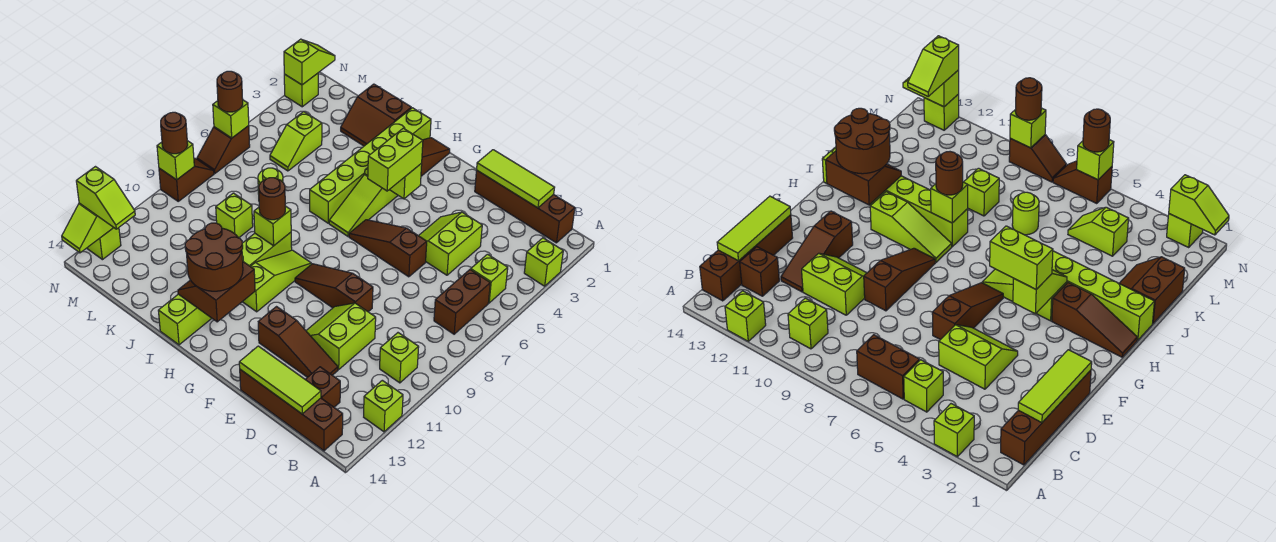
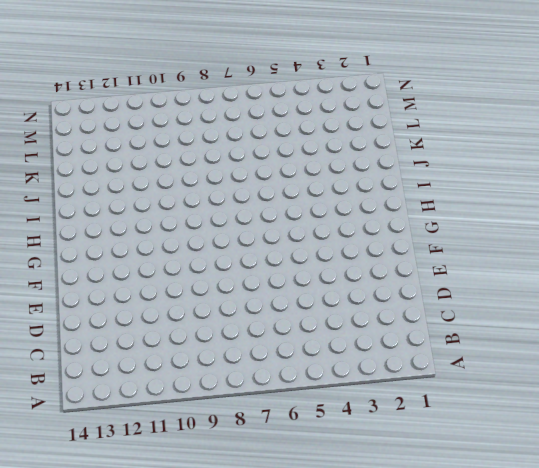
none -> lime brick A3 level 1
none -> lime brick A12 level 1
none -> brown brick B1:E1 level 1
none -> lime brick B5 level 1

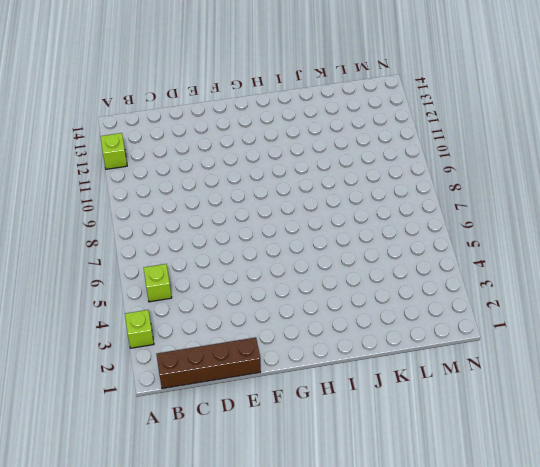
none -> brown brick B6:B7 level 1
none -> lime brick B10 level 1
none -> brown brick B14:E14 level 1
none -> brown brick C13 level 1

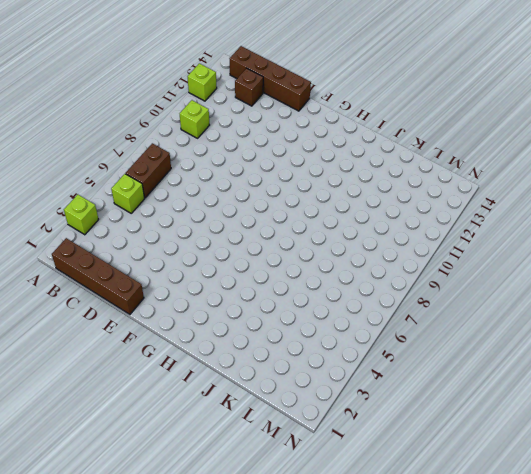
none -> lime slope D4:E5 level 1 top D
none -> lime slope D10:E11 level 1 top D
none -> brown slope D12:F12 level 1 top F
none -> brown slope E6:G6 level 1 top E

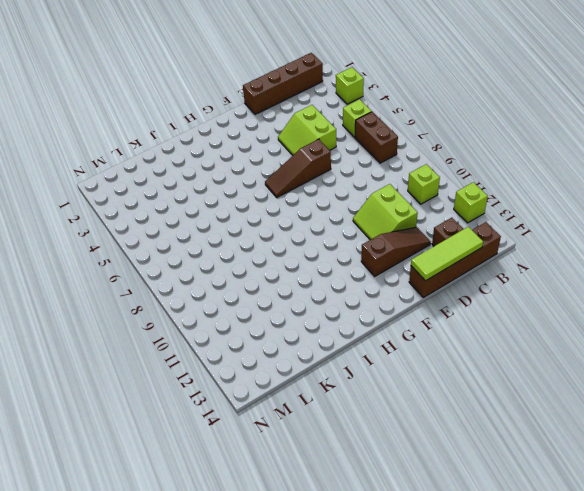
none -> brown slope E9:G9 level 1 top E
none -> brown slope H1:H3 level 1 top 3
none -> lime slope H4:H6 level 1 top 4
none -> lime slope H9:H11 level 1 top 11

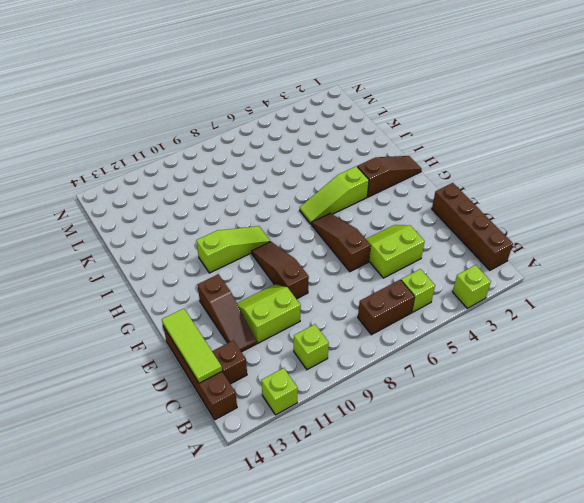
none -> lime brick I1:I6 level 1
none -> lime brick I9:I14 level 1
none -> brown slope J1:K2 level 1 top 1
none -> lime round brick K7 level 1

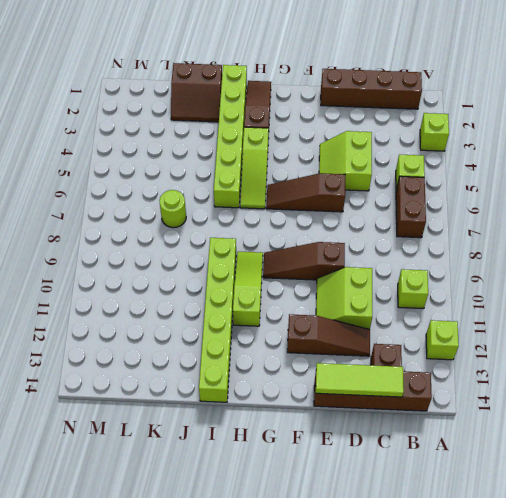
none -> lime brick K9 level 1
none -> lime slope L4:L5 level 1 top 4
none -> lime brick N2 level 1
none -> brown slope N6:N7 level 1 top 6

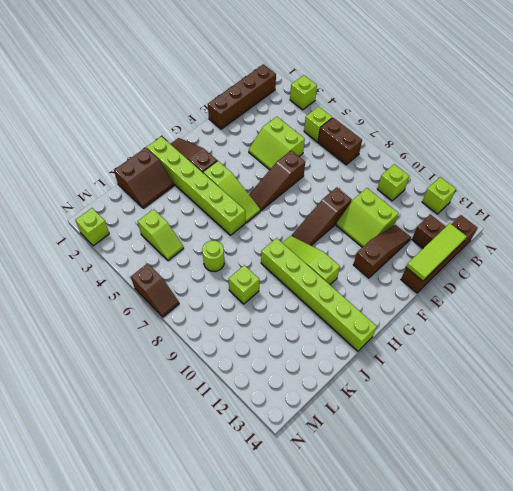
none -> brown slope N8:N9 level 1 top 9
none -> lime brick N13 level 1
none -> lime tile C1:E1 level 2
none -> lime slope G4:H4 level 2 top G

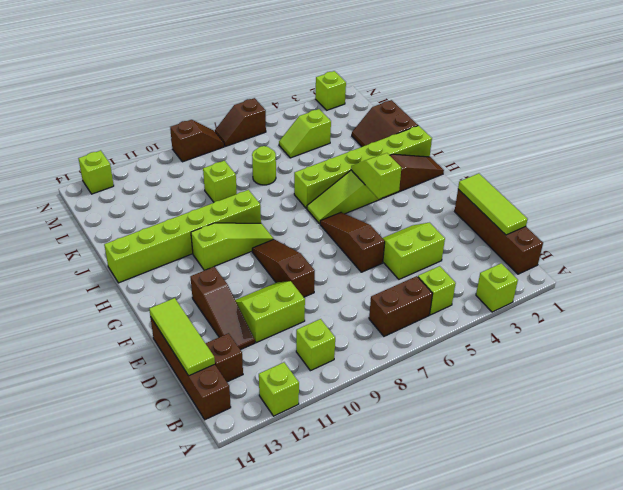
none -> brown slope H12:I13 level 2 top H
none -> lime brick I9 level 2
none -> lime slope N1:N2 level 2 top 2
none -> lime brick N6 level 2

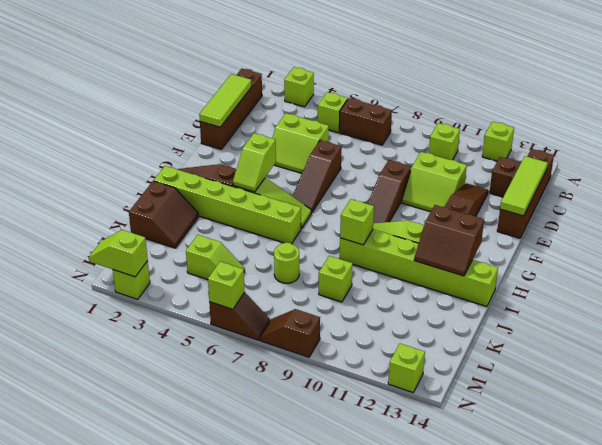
none -> lime brick N9 level 2
none -> lime slope N13:N14 level 2 top 13
none -> lime brick G4:G5 level 3
none -> brown round brick H12:I13 level 3

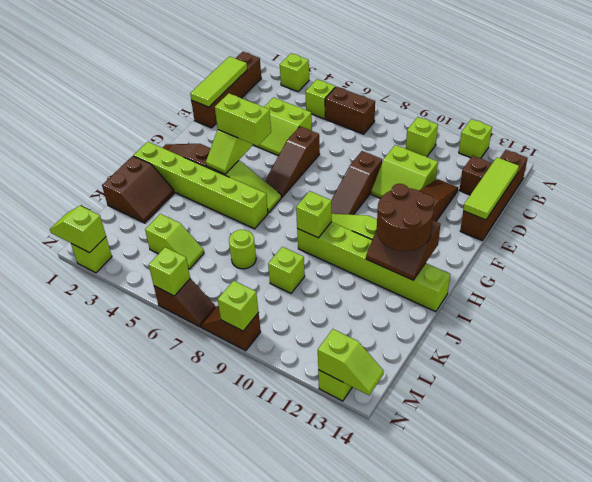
none -> brown round brick I9 level 3
none -> lime slope M13:N13 level 3 top N
none -> brown round brick N6 level 3
none -> brown round brick N9 level 3

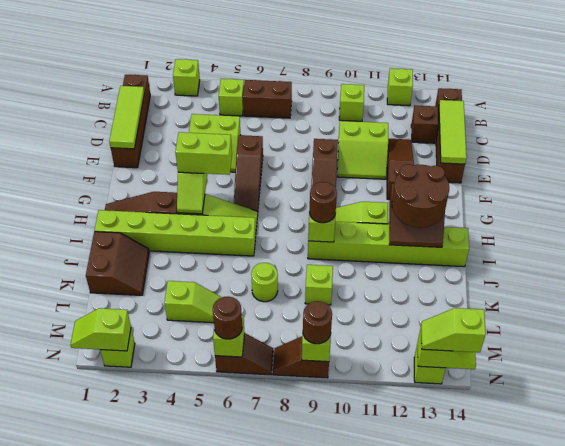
lime slope N13:N14 level 3 top 14 -> lime slope M13:N13 level 3 top N

